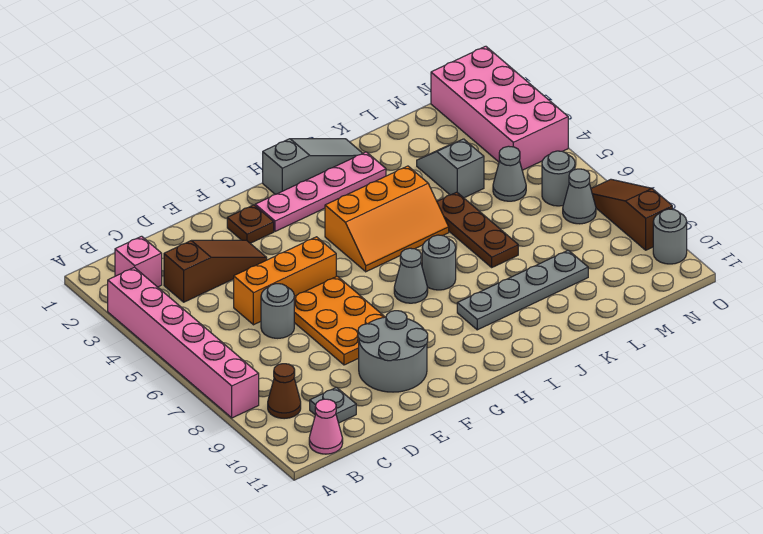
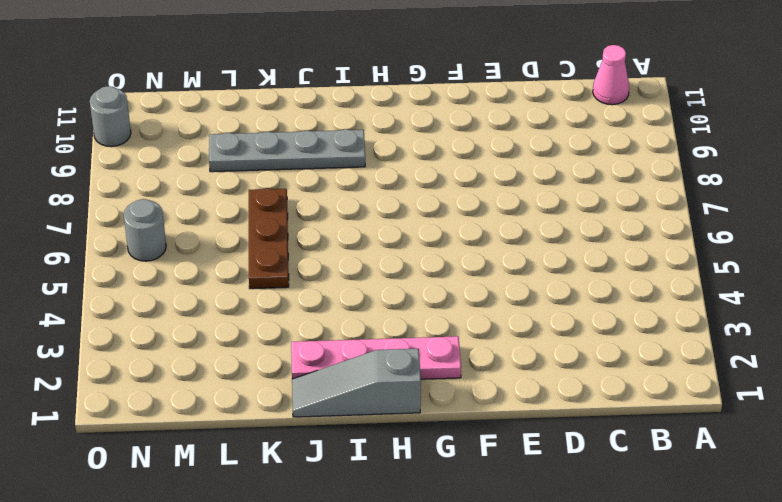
none -> pink brick A3:A8 level 1
none -> pink brick B2 level 1
none -> brown cone B9 level 1

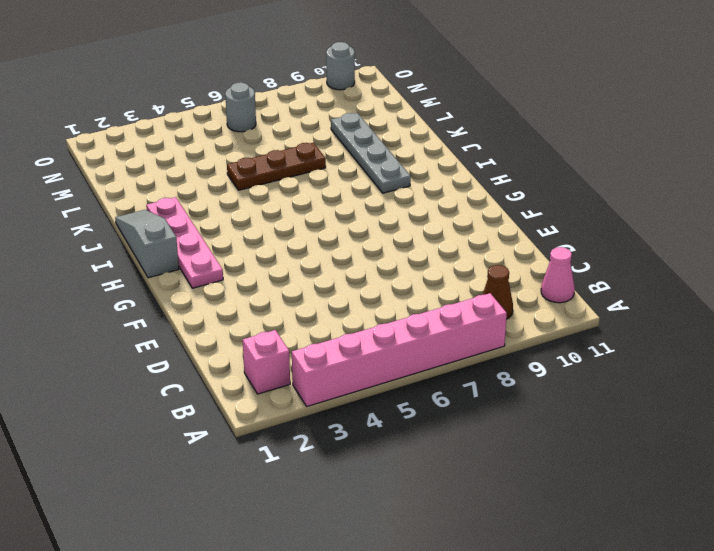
none -> brown slope C3:E3 level 1 top C
none -> grey plate C10 level 1
none -> orange brick D5:F5 level 1

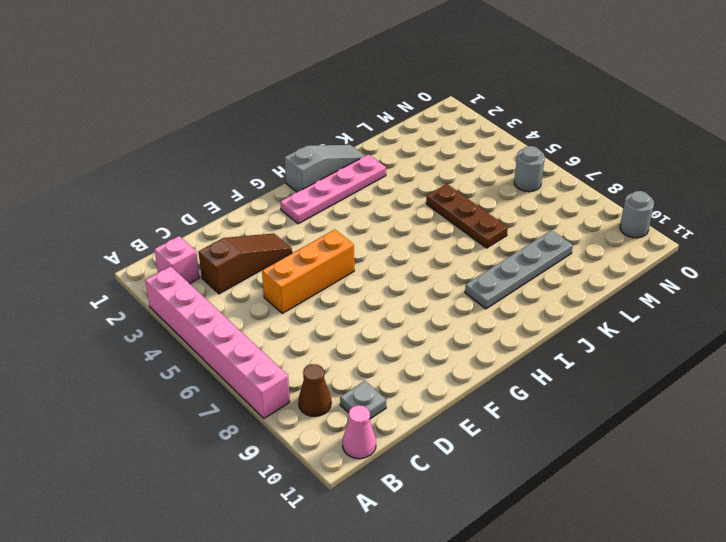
none -> grey round brick D6 level 1
none -> orange plate E6:F8 level 1
none -> grey round brick E9:F10 level 1

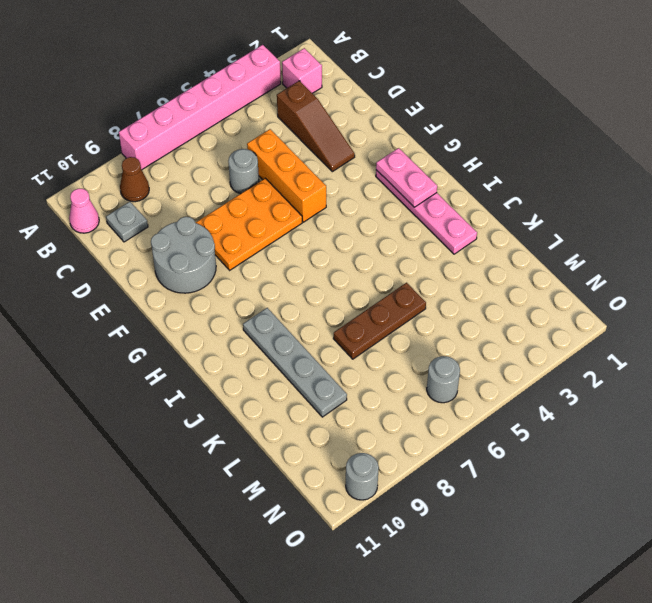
pink plate G2:H2 level 2 -> none
none -> brown plate F2 level 1
none -> grey slope H1:J1 level 1 top H
none -> orange slope H4:J5 level 1 top 4

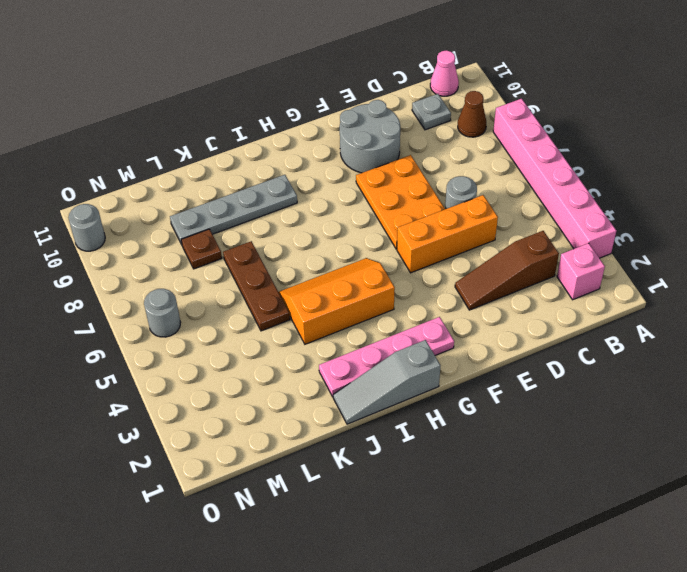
brown plate L8 level 1 -> brown plate F2 level 1
none -> grey cone H7 level 1
none -> grey round brick I7 level 1
none -> grey slope L3:L4 level 1 top 4

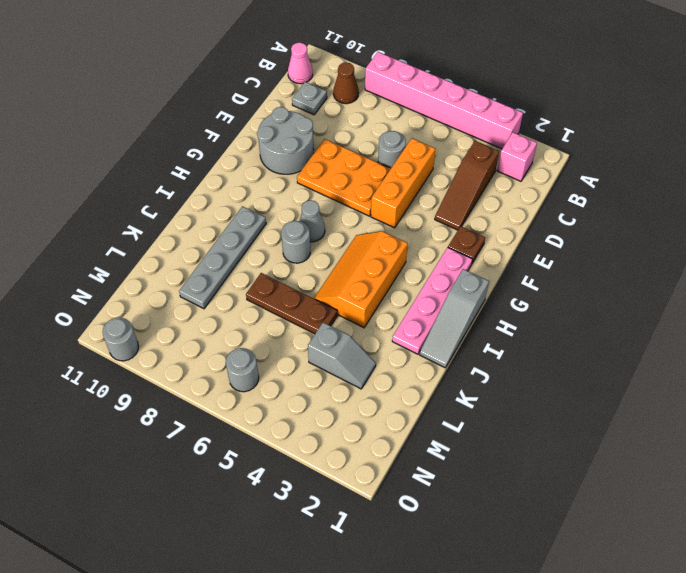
none -> grey cone M5 level 1
none -> pink brick N1:O4 level 1
none -> grey cone N7 level 1

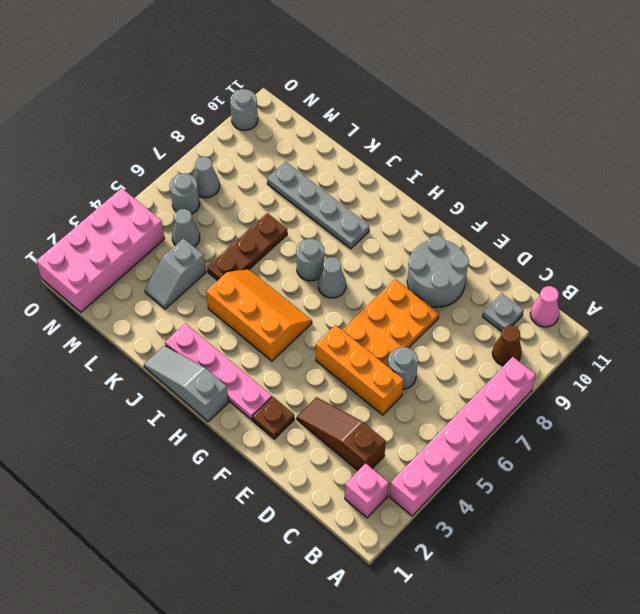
none -> brown slope O7:O9 level 1 top 9

